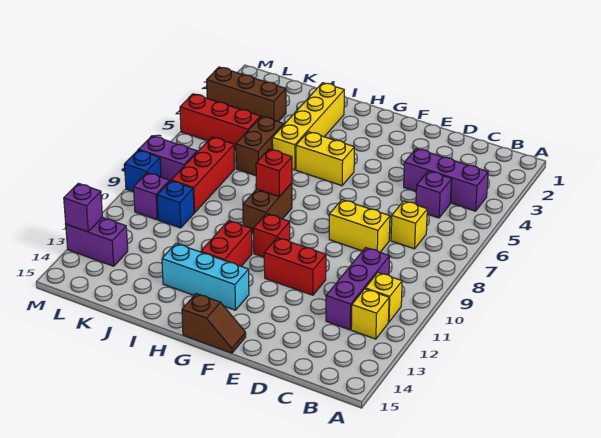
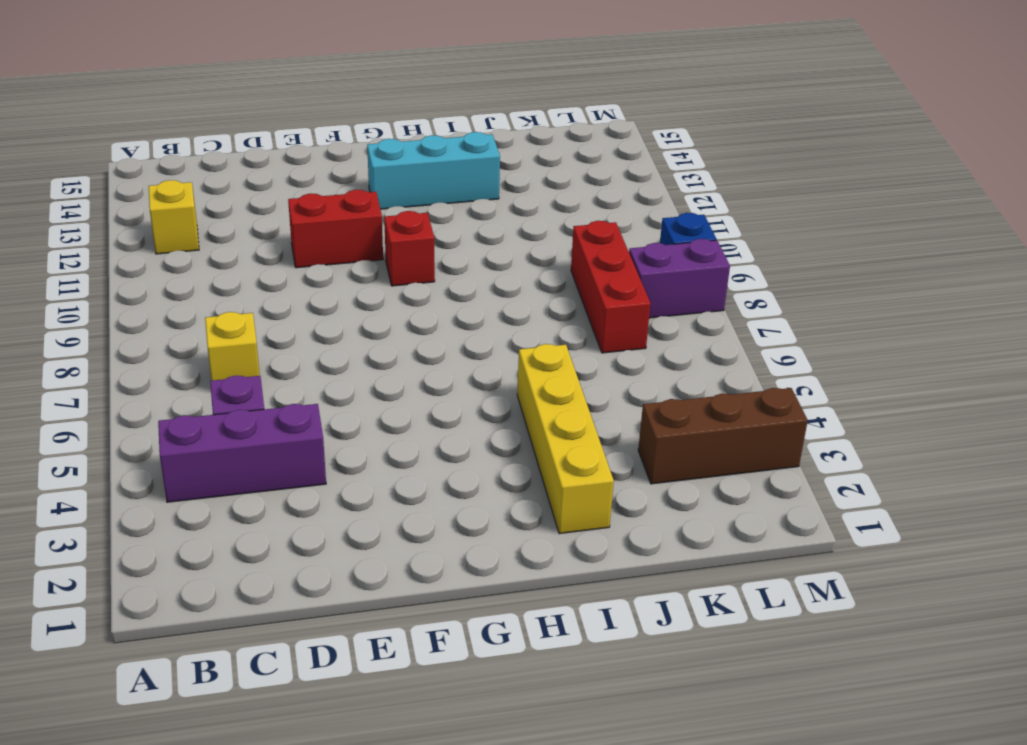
none -> yellow brick B11 level 1
none -> purple brick C10:C12 level 1
none -> yellow brick D8:E8 level 1

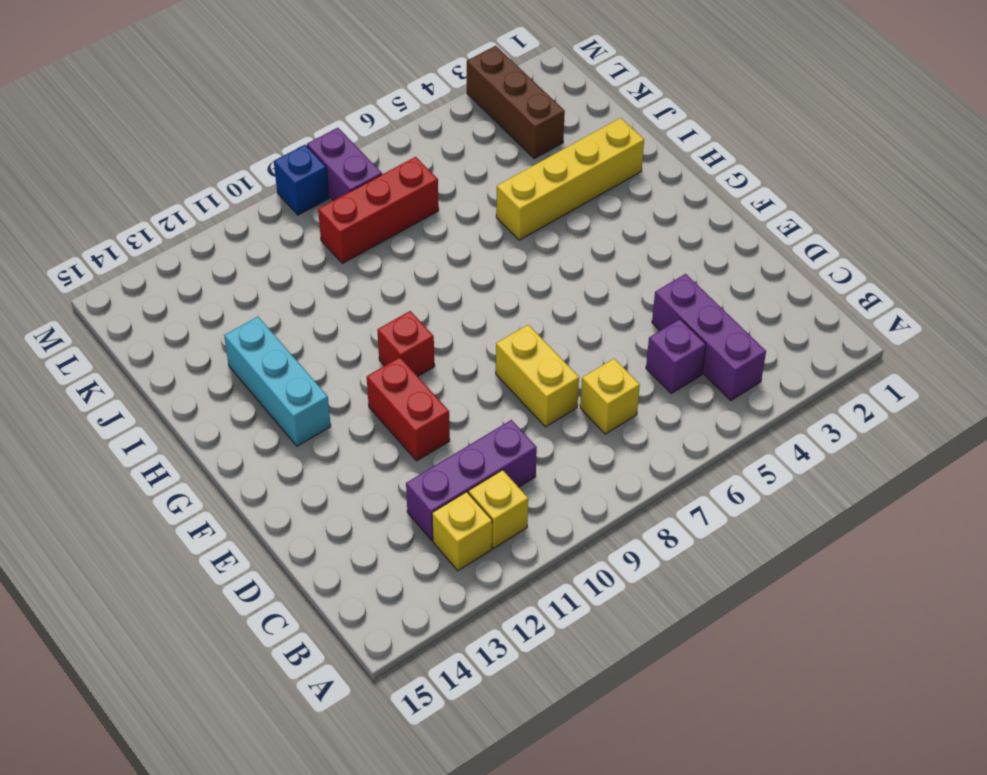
none -> brown slope F15:G15 level 1 top G
none -> yellow brick G5:H5 level 1
none -> brown brick H8:H9 level 1

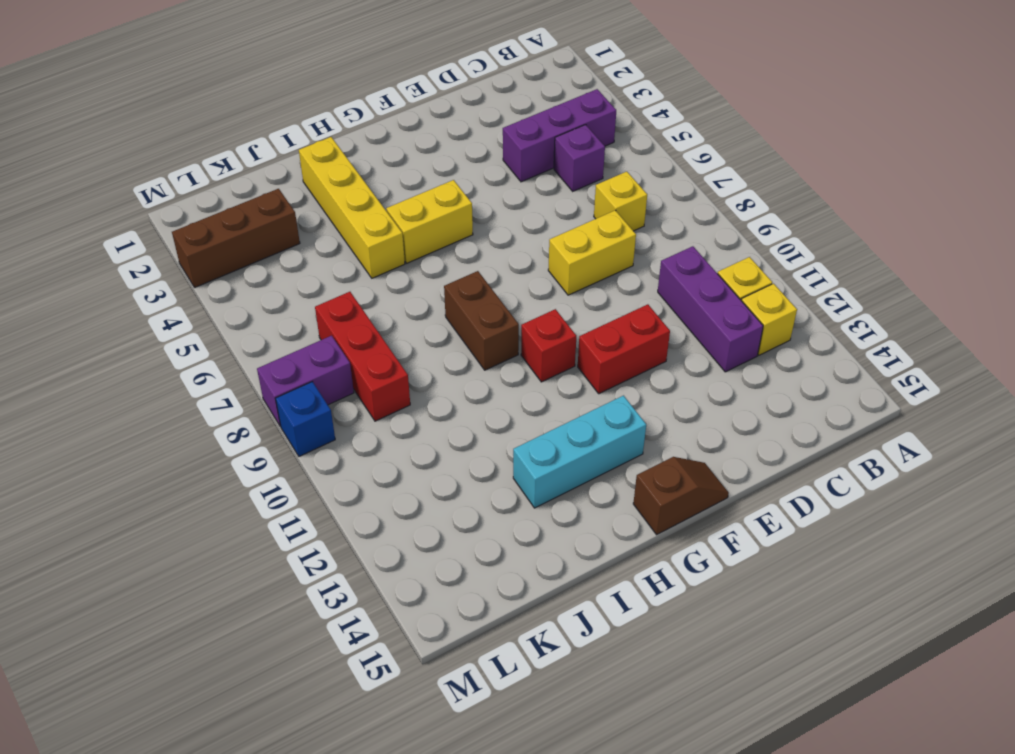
none -> red brick H11:H12 level 1
none -> brown brick J5:J6 level 1
none -> red brick K5:M5 level 1

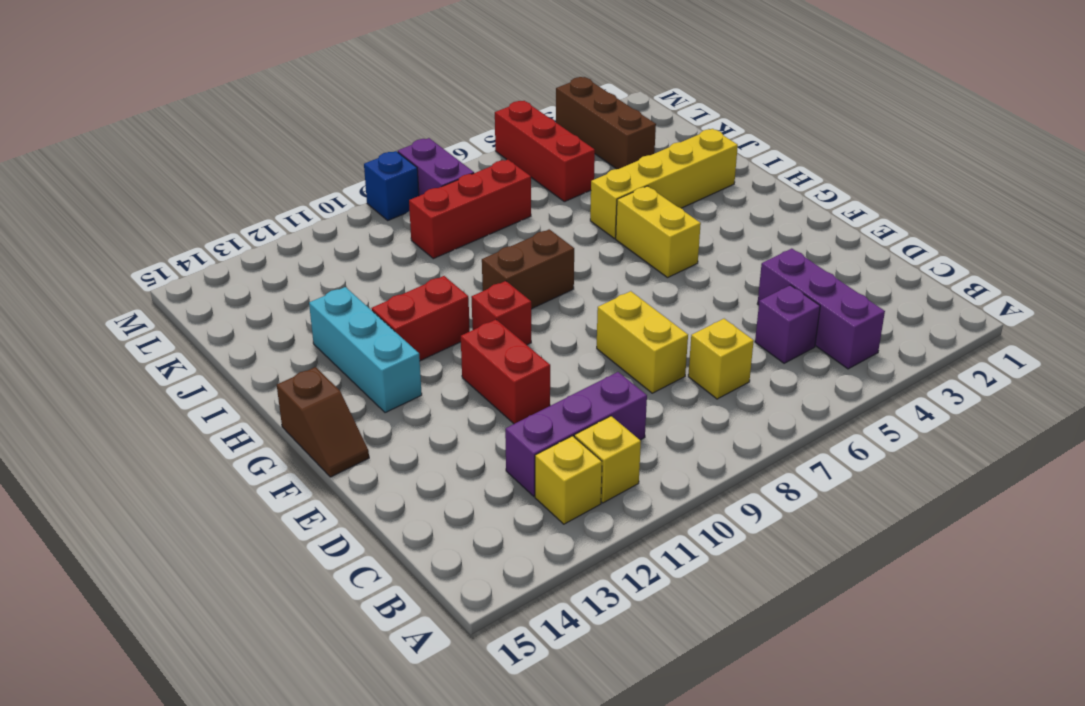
none -> brown brick J5:J6 level 1
none -> blue brick K10 level 1
none -> purple brick L10 level 1

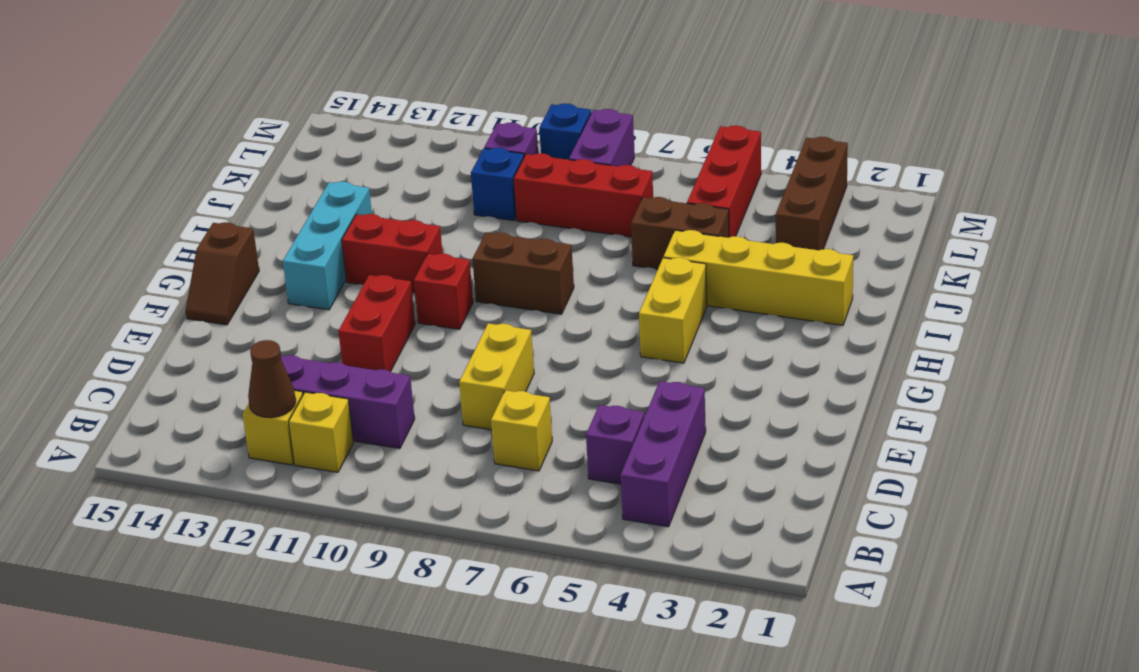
brown cone B12 level 2 -> none
none -> purple brick L13:M13 level 1
none -> red brick H8 level 2
none -> purple brick M13 level 2

